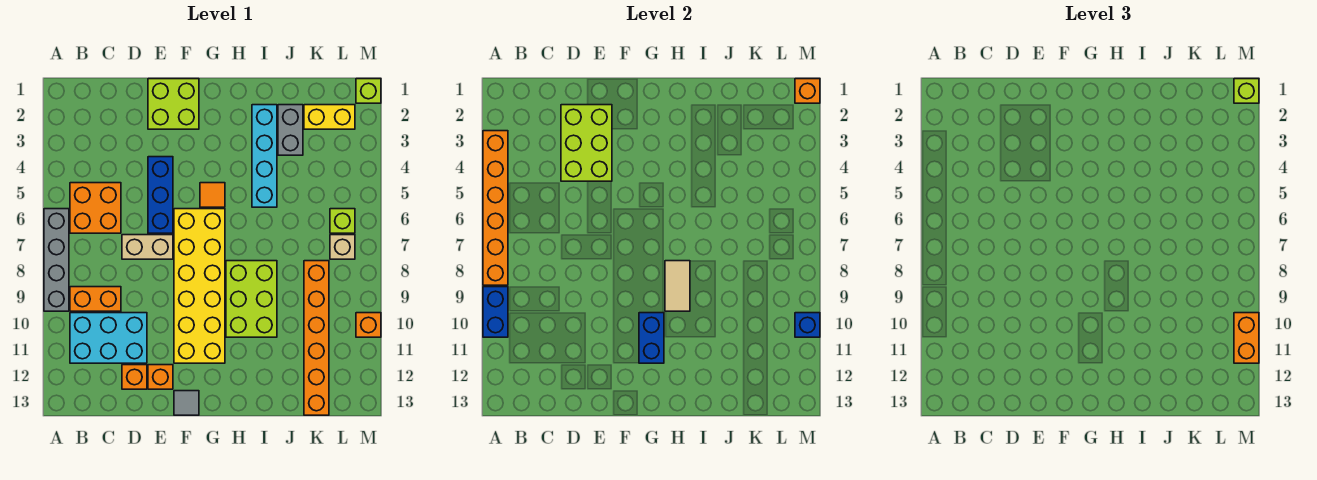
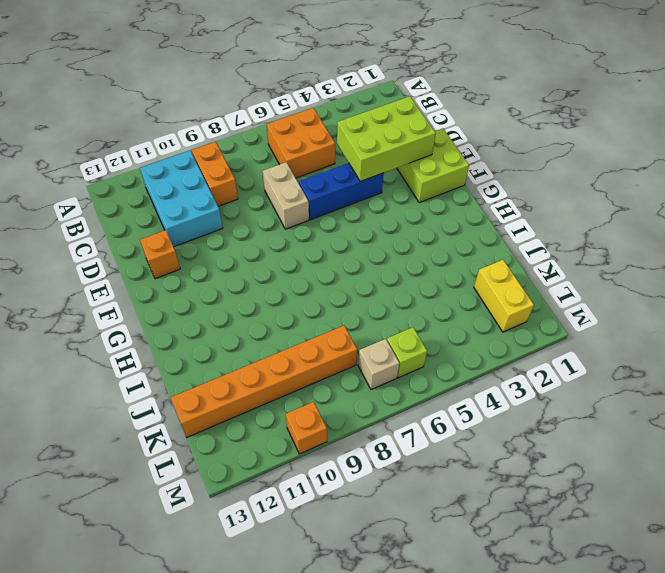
none -> grey brick A6:A9 level 1
none -> orange brick D12 level 1
none -> yellow brick F6:G11 level 1
none -> grey tile F13 level 1

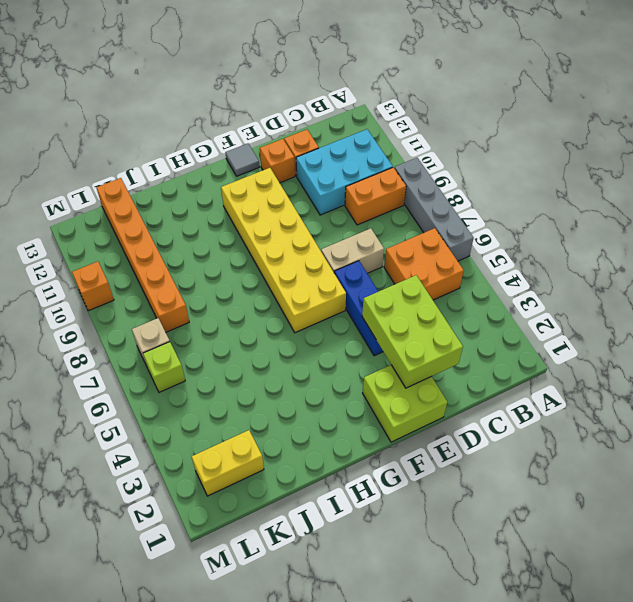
none -> orange tile G5 level 1
none -> lime brick H8:I10 level 1
none -> cyan brick I2:I5 level 1
none -> grey brick J2:J3 level 1

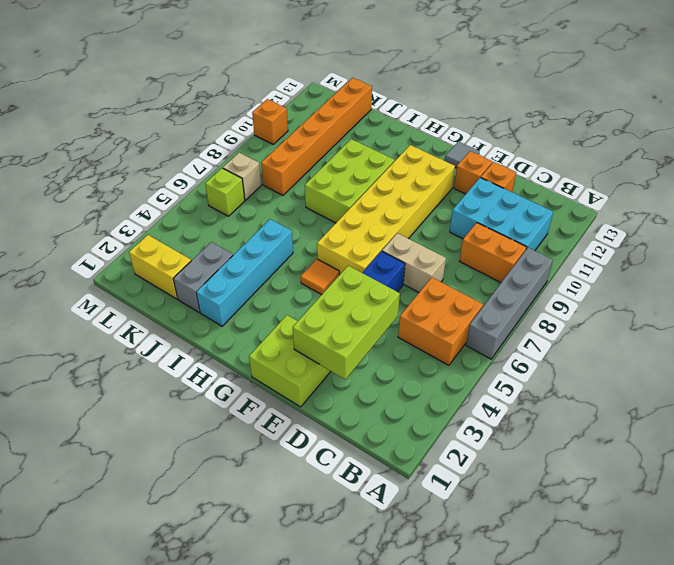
none -> lime brick M1 level 1
none -> orange brick A3:A8 level 2
none -> blue brick A9:A10 level 2
none -> blue brick G10:G11 level 2

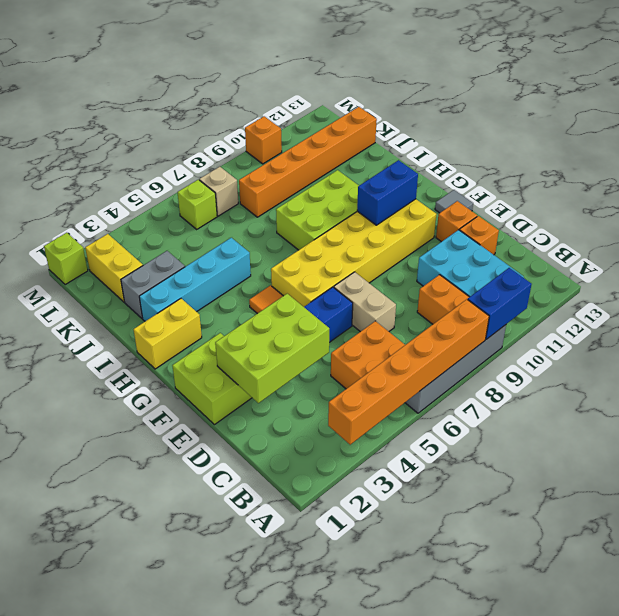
yellow brick H1:H2 level 1 -> none
none -> tan tile H8:H9 level 2
none -> orange brick M1 level 2
none -> blue brick M10 level 2
none -> lime brick M1 level 3

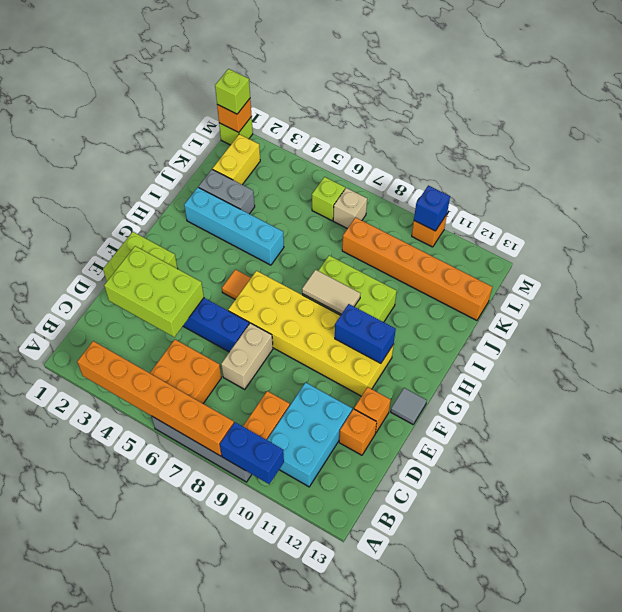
none -> orange brick M10:M11 level 3

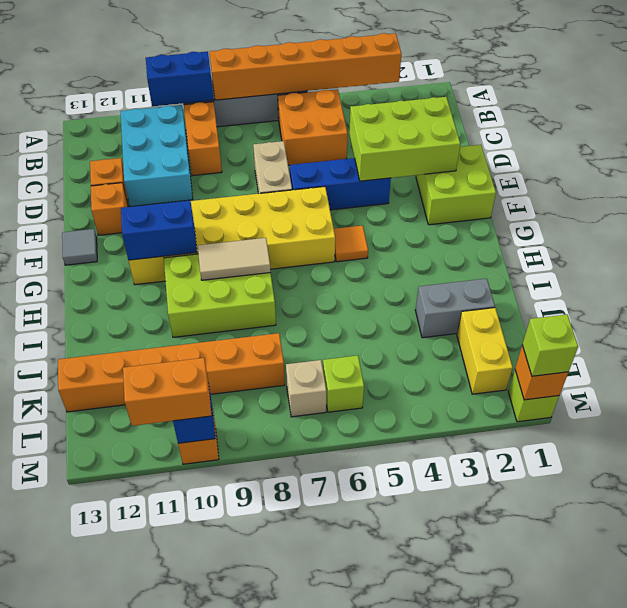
none -> cyan brick I2:I5 level 1

